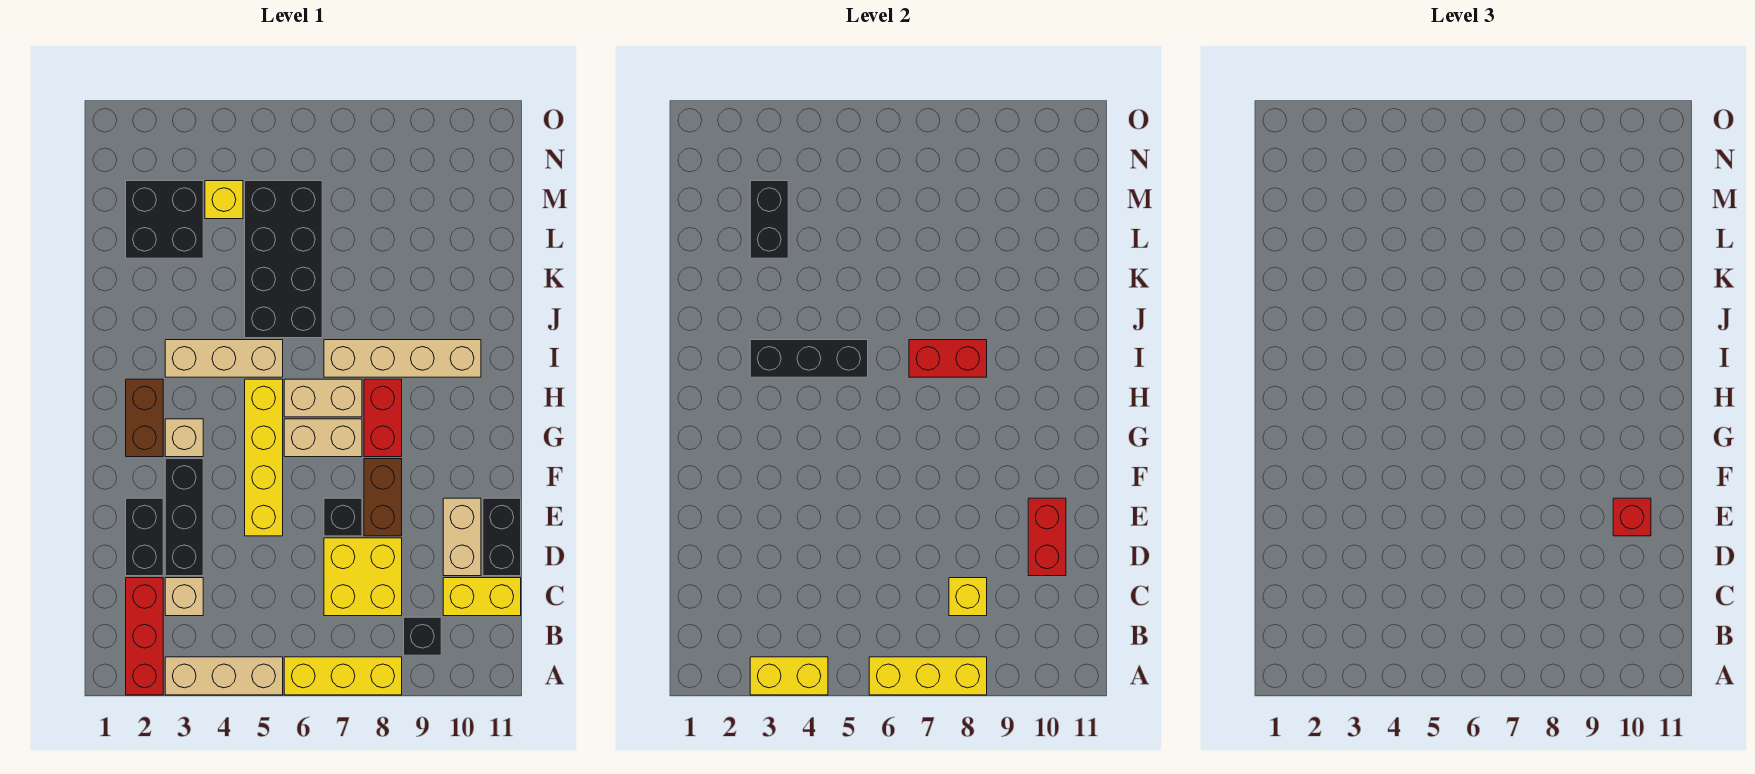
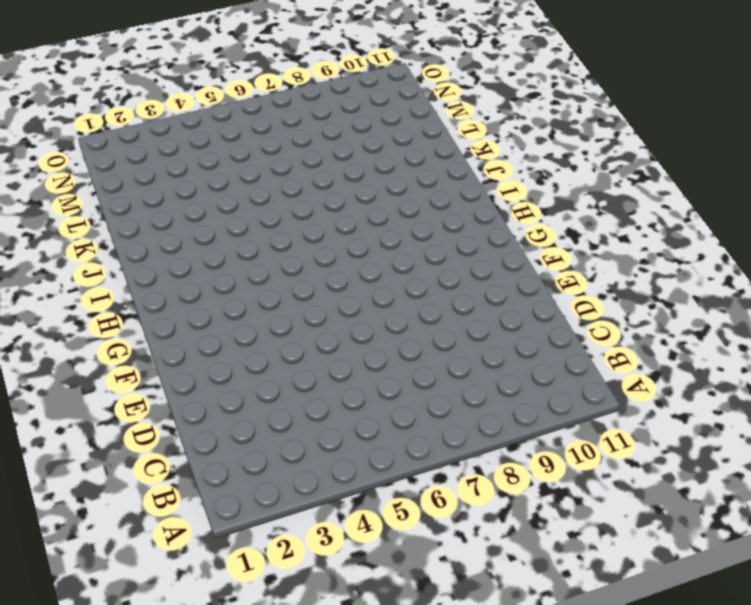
none -> red brick A2:C2 level 1
none -> tan brick A3:A5 level 1
none -> yellow brick A6:A8 level 1
none -> black brick B9 level 1

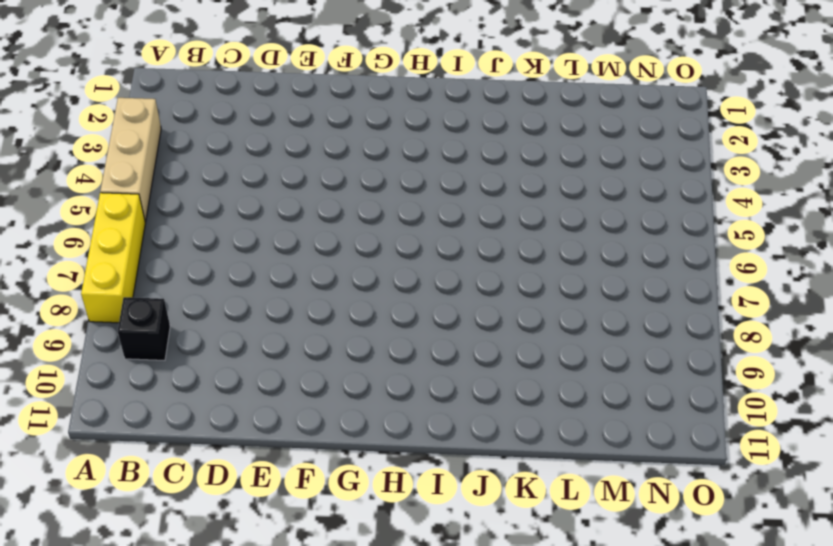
none -> red brick A2:C2 level 1
none -> tan brick C3 level 1
none -> yellow brick C7:D8 level 1
none -> yellow brick C10:C11 level 1

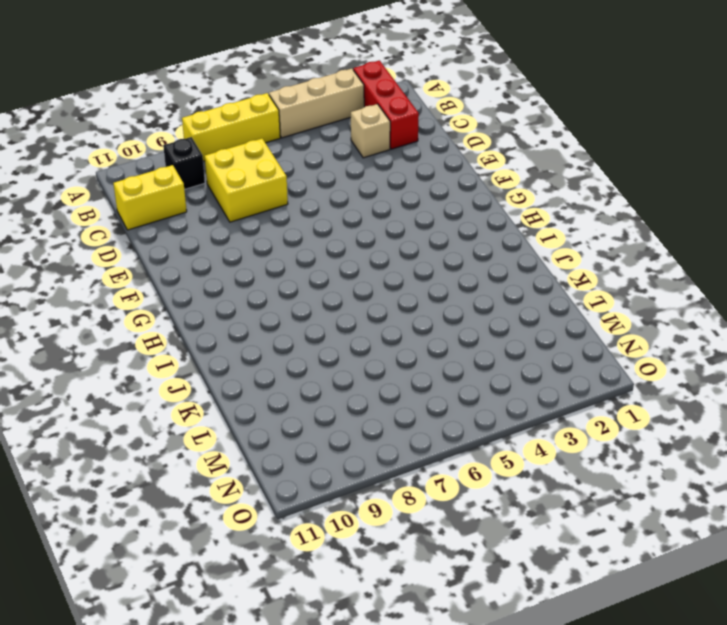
none -> black brick D2:E2 level 1
none -> black brick D3:F3 level 1
none -> tan brick D10:E10 level 1
none -> black brick D11:E11 level 1

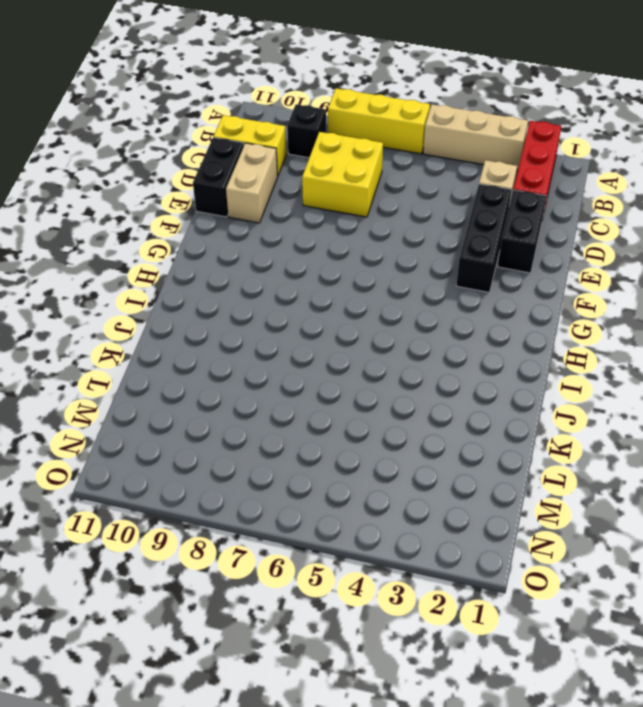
none -> yellow brick E5:H5 level 1
none -> black brick E7 level 1
none -> brown brick E8:F8 level 1
none -> brown brick G2:H2 level 1

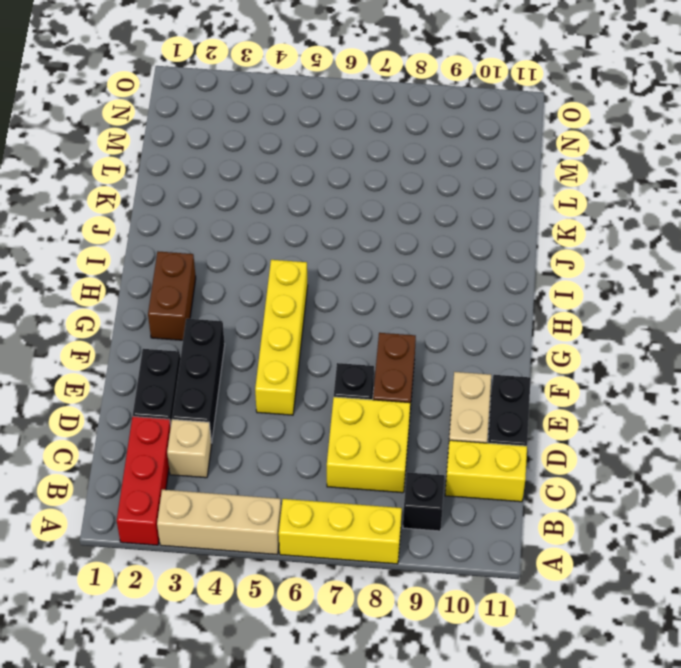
none -> tan brick G3 level 1
none -> tan brick G6:G7 level 1
none -> red brick G8:H8 level 1
none -> tan brick H6:H7 level 1

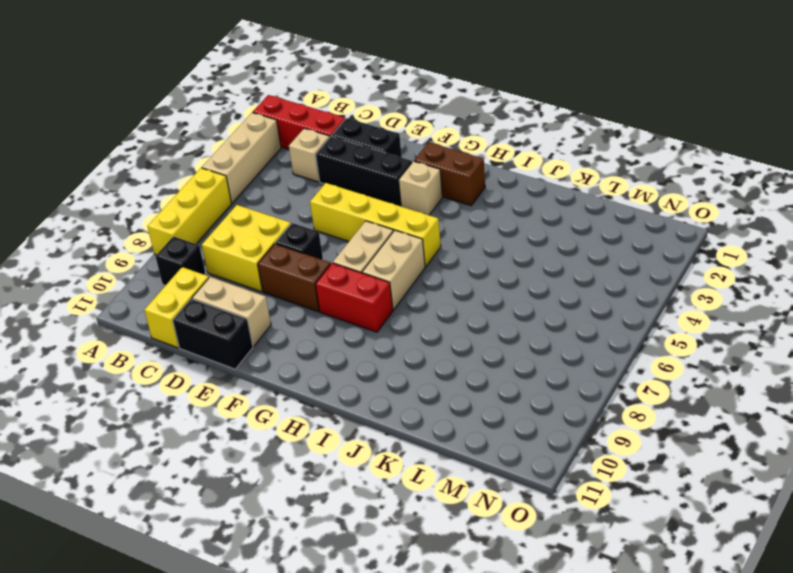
none -> tan brick I3:I5 level 1
none -> tan brick I7:I10 level 1
none -> black brick J5:M6 level 1
none -> black brick L2:M3 level 1

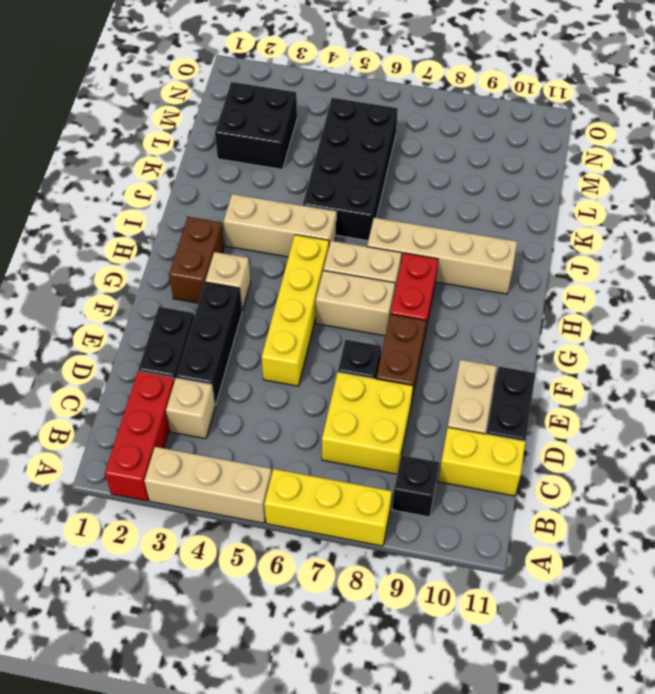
none -> yellow brick M4 level 1
none -> yellow brick A3:A4 level 2
none -> yellow brick A6:A8 level 2
none -> yellow brick C8 level 2

